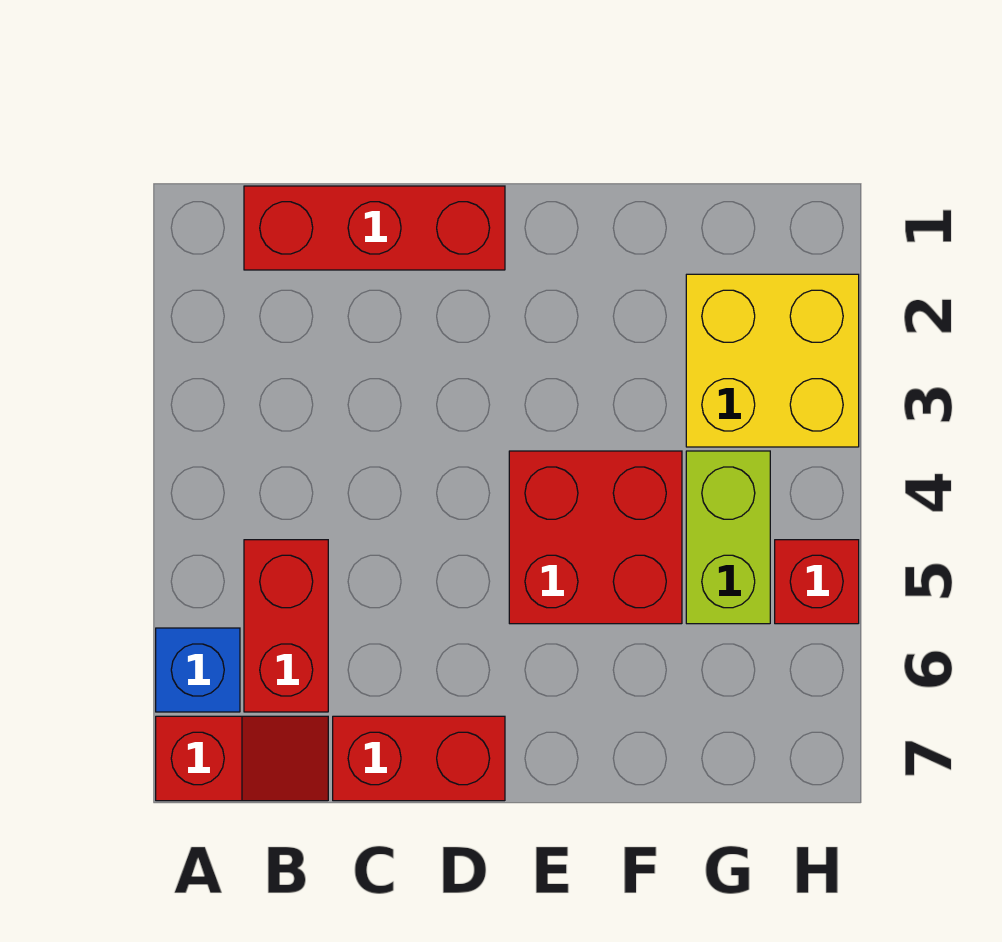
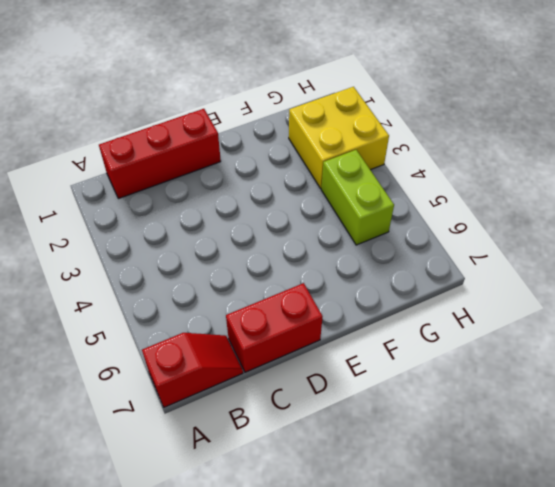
none -> blue brick A6 level 1
none -> red brick B5:B6 level 1

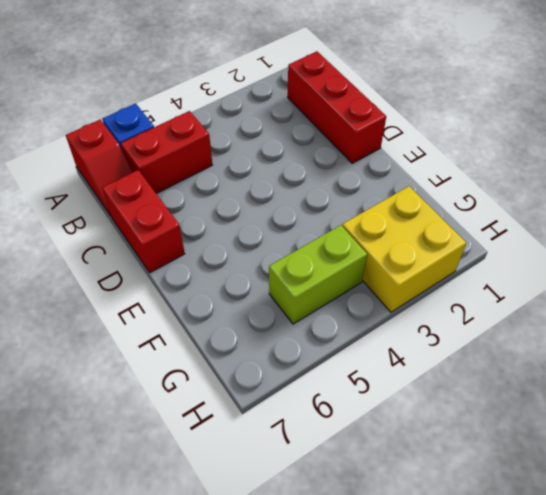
none -> red brick E4:F5 level 1
none -> red brick H5 level 1

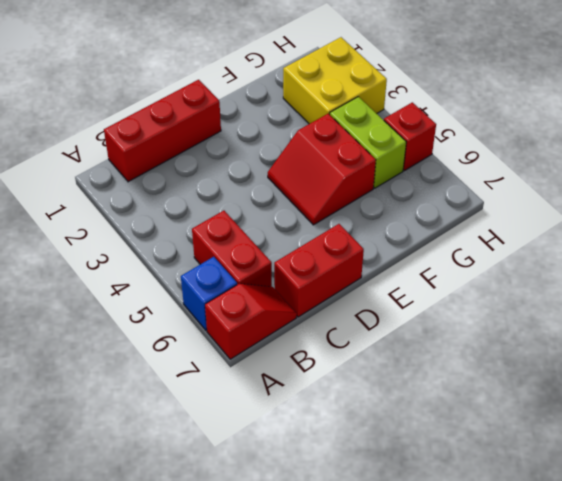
red slope E4:F5 level 1 top F -> red brick E4:F5 level 1

